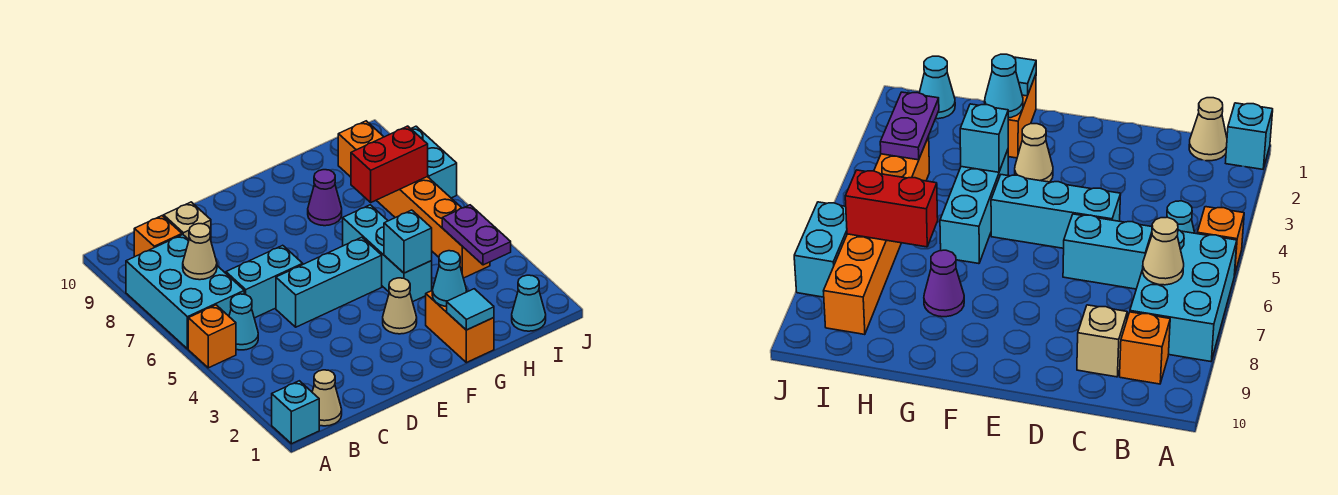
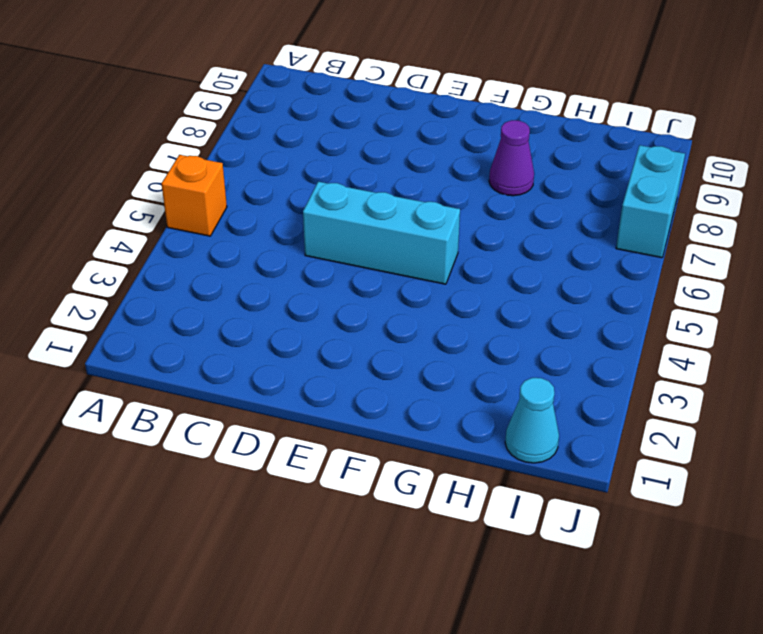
none -> cyan brick A1 level 1
none -> cyan brick A6:B8 level 1
none -> tan cone B1 level 1

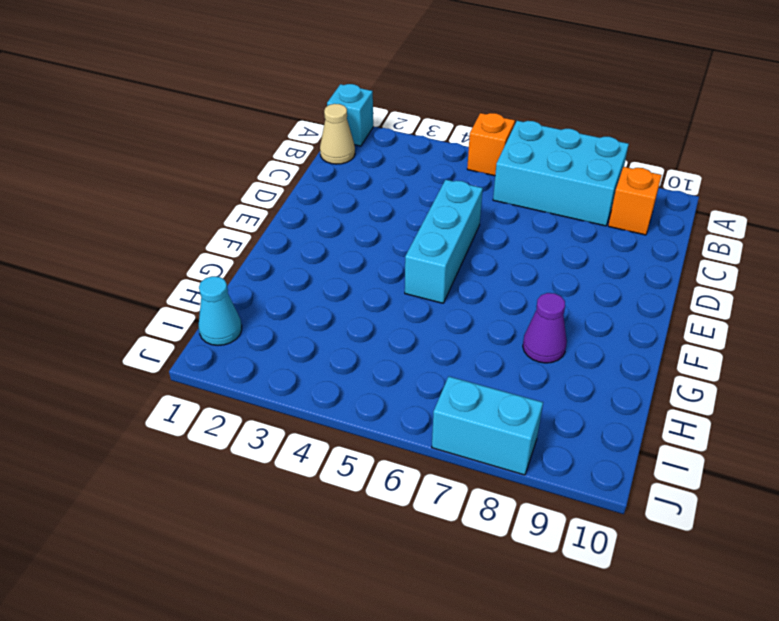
none -> cyan cone B5 level 1
none -> cyan brick C6:D6 level 1
none -> tan brick C9 level 1

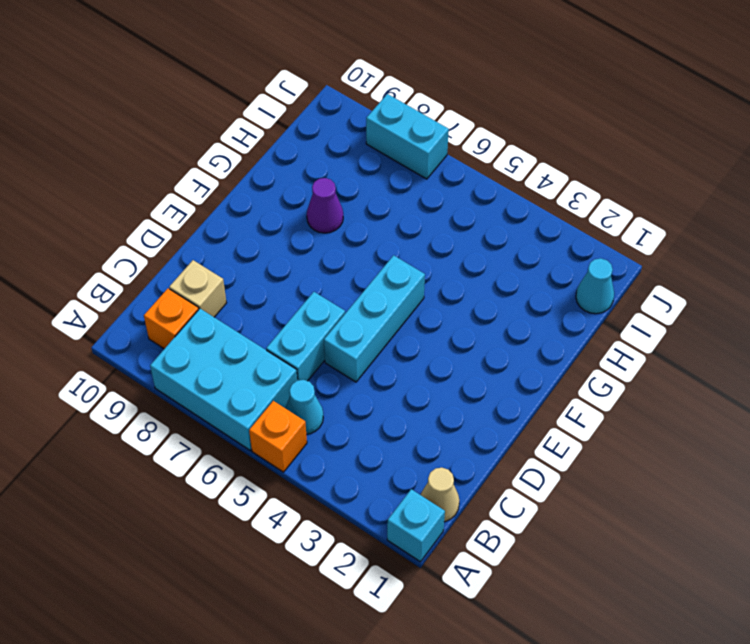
none -> tan cone F3 level 1
none -> orange brick G1:G2 level 1
none -> cyan brick G4:G6 level 1

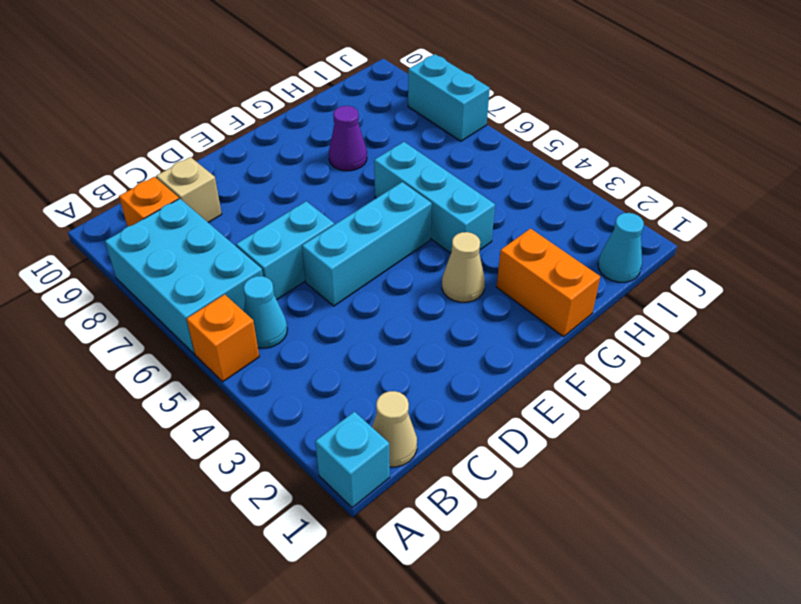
none -> orange brick I4:I9 level 1
none -> tan cone B7 level 2
none -> cyan tile G1 level 2

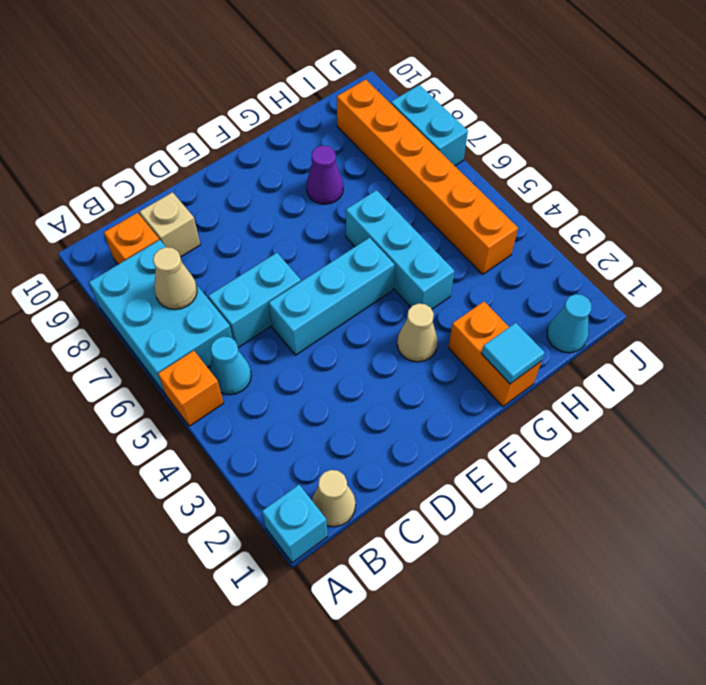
none -> cyan cone G2 level 2
none -> cyan brick G4 level 2
none -> red brick H7:I7 level 2

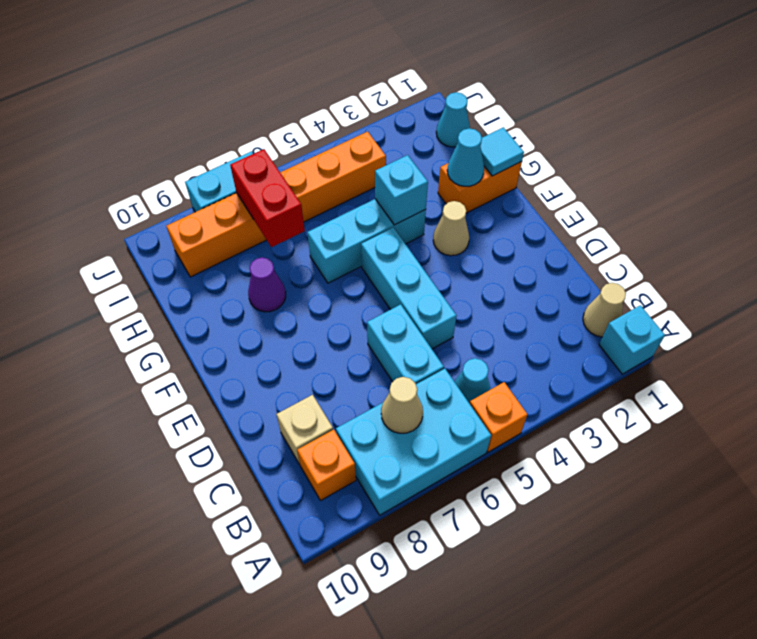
none -> purple plate I3:I4 level 2

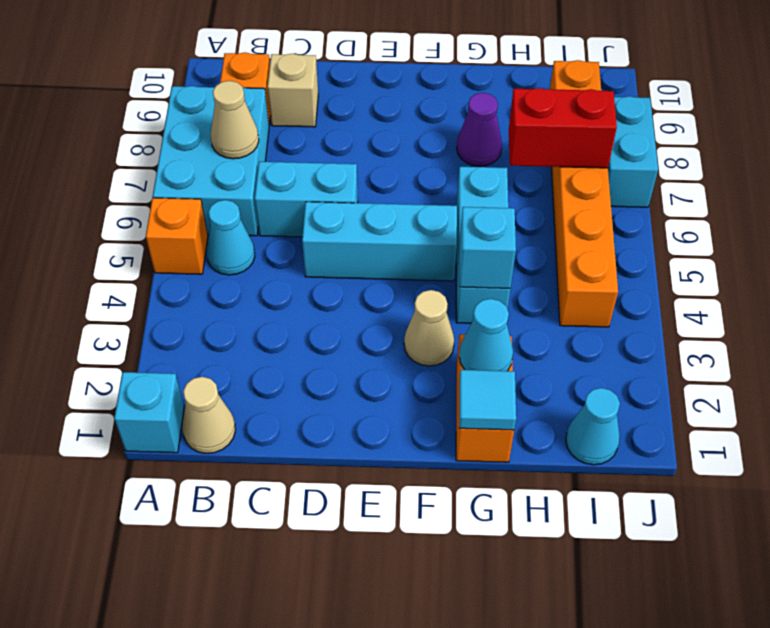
none -> purple plate I3:I4 level 2

